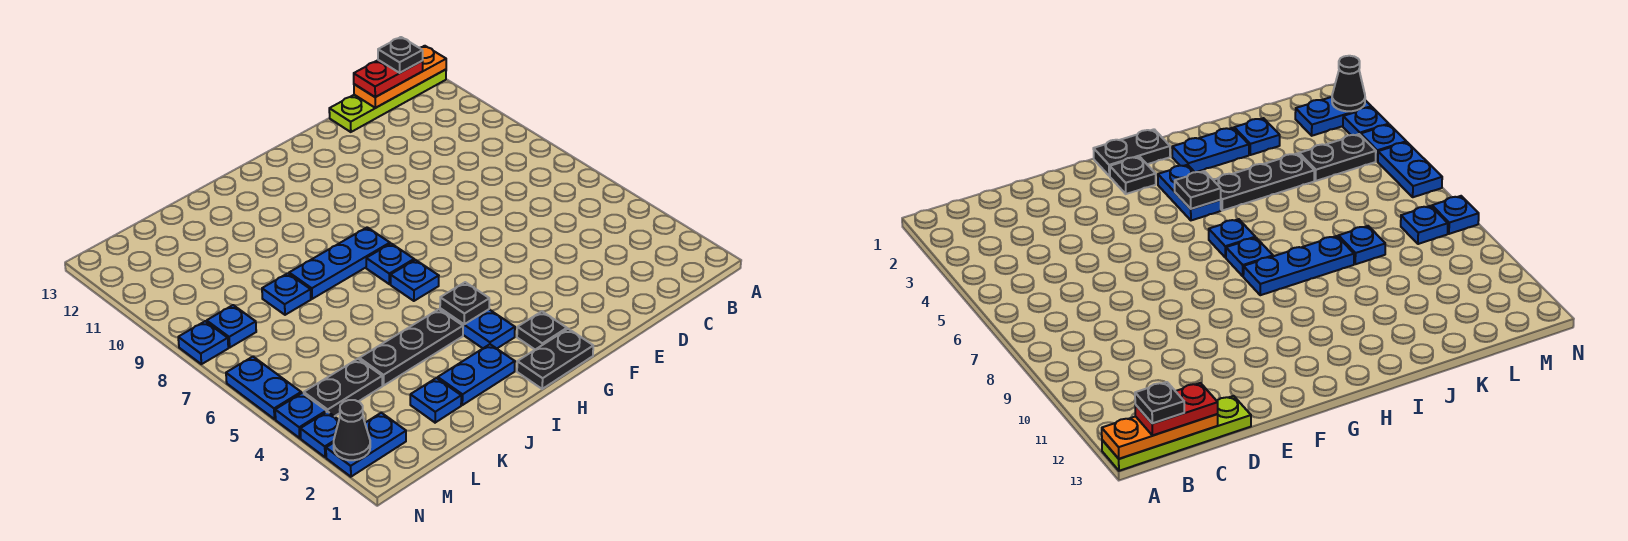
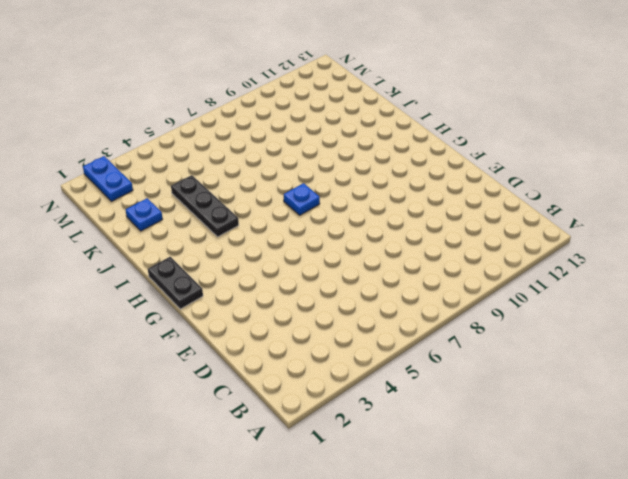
none -> lime plate A13:D13 level 1
none -> black plate G2 level 1
none -> blue plate H3:H4 level 1

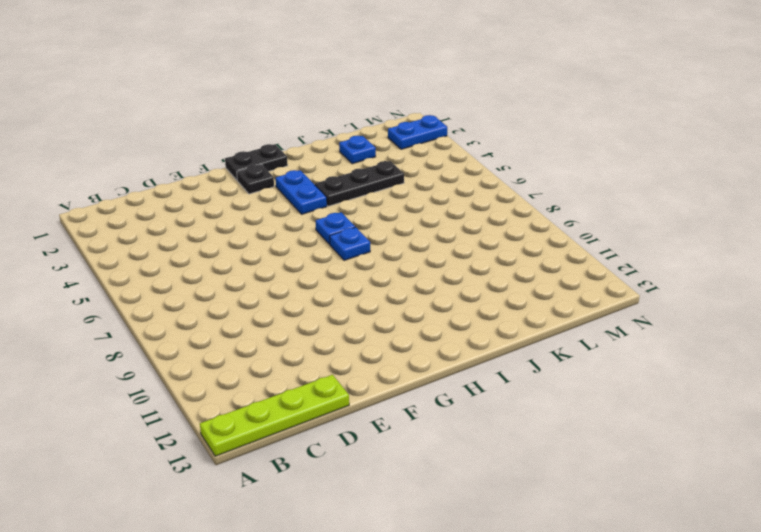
none -> blue plate H8:J8 level 1
none -> blue plate I2:J2 level 1
none -> blue plate K8 level 1

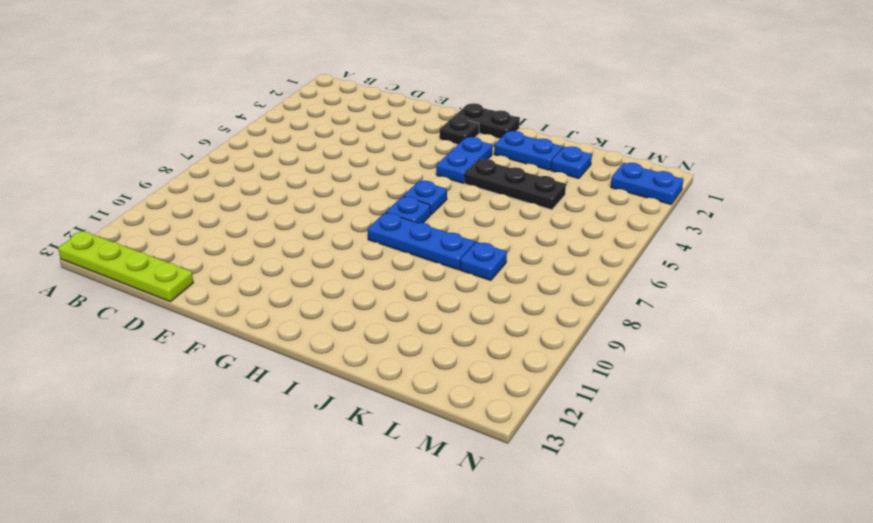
none -> black plate L4:M4 level 1
none -> blue plate M8 level 1
none -> blue plate N3 level 1

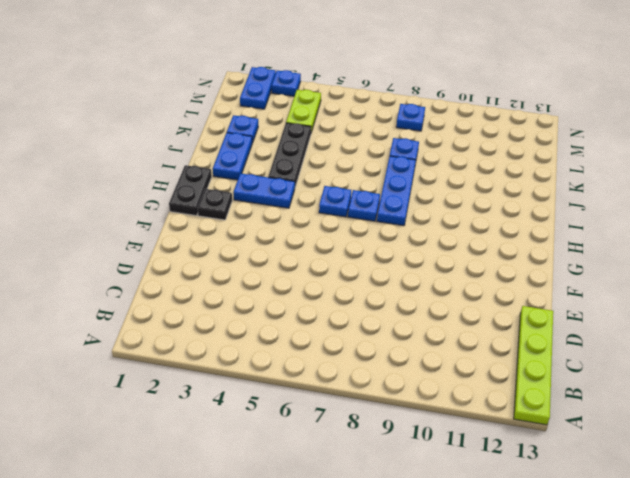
lime plate L4:M4 level 1 -> black plate L4:M4 level 1
none -> blue plate N4 level 1
none -> blue plate N5:N6 level 1
none -> blue plate N8 level 1

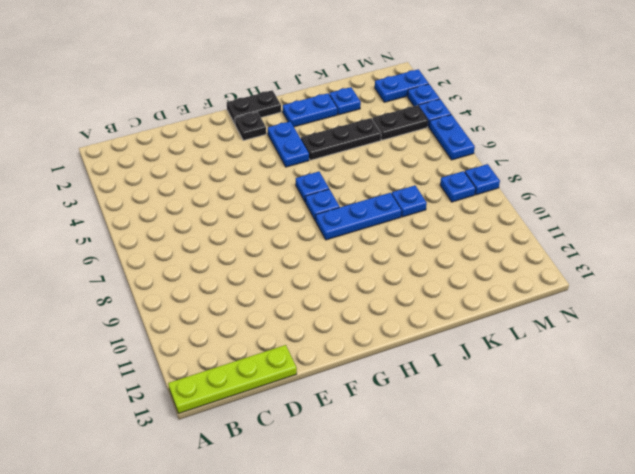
none -> orange plate A13:C13 level 2
none -> black plate H4 level 2
none -> black cone N2 level 2

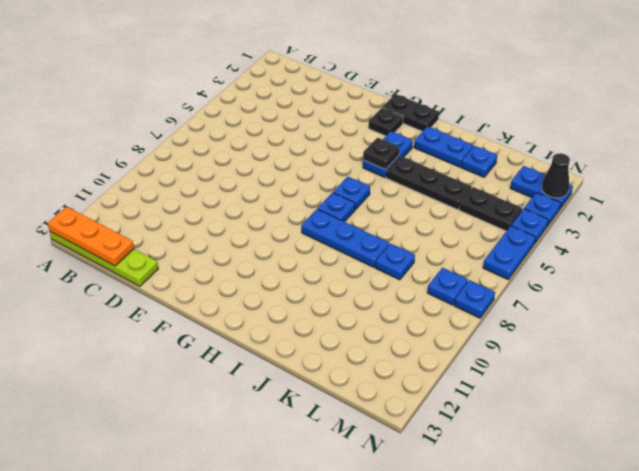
none -> red plate B13:C13 level 3
none -> black plate B13 level 4

